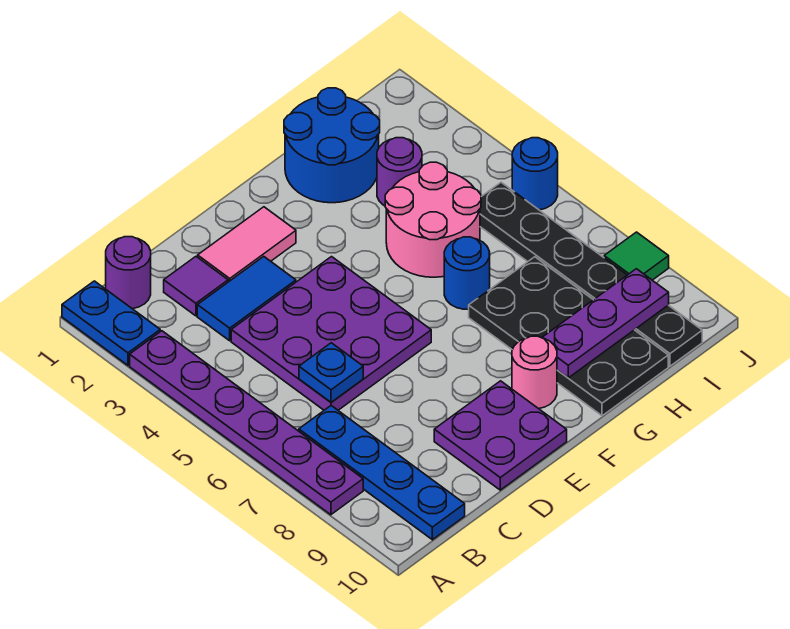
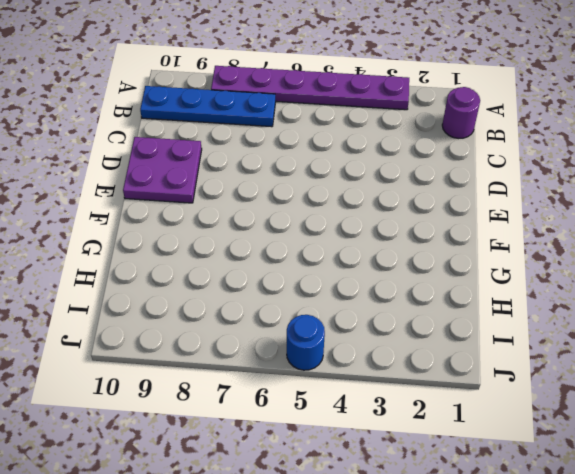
none -> blue plate A1:A2 level 1
none -> purple tile C2 level 1
none -> blue tile C3:D3 level 1

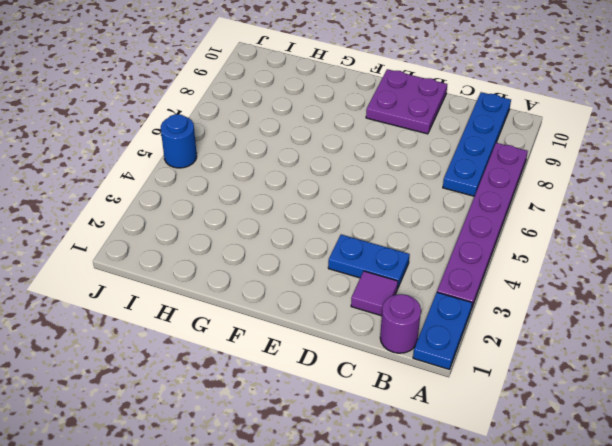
blue plate C3:D3 level 1 -> blue tile C3:D3 level 1
none -> purple plate C4:E6 level 1
none -> pink tile D2:E2 level 1
none -> pink round brick F9 level 1

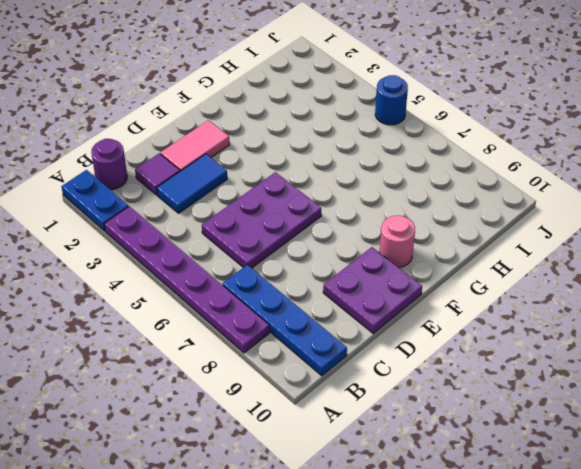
purple plate C5:E6 level 1 -> purple plate C4:E6 level 1
none -> blue round brick G1:H2 level 1
none -> pink round brick G4:H5 level 1
none -> blue round brick G6 level 1

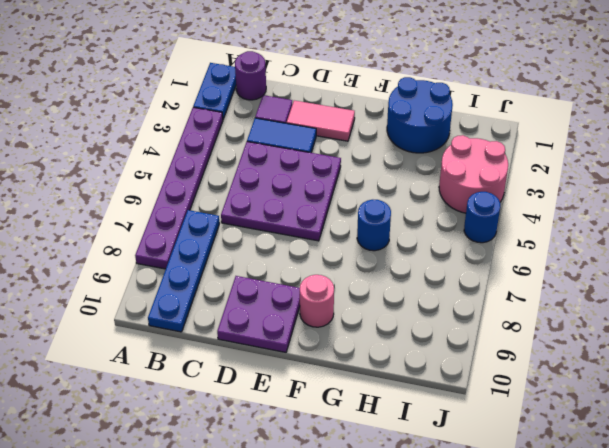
pink round brick I3:J4 level 1 -> pink round brick G4:H5 level 1
none -> black plate G7:H10 level 1
none -> purple round brick H3 level 1
none -> black plate I5:I10 level 1

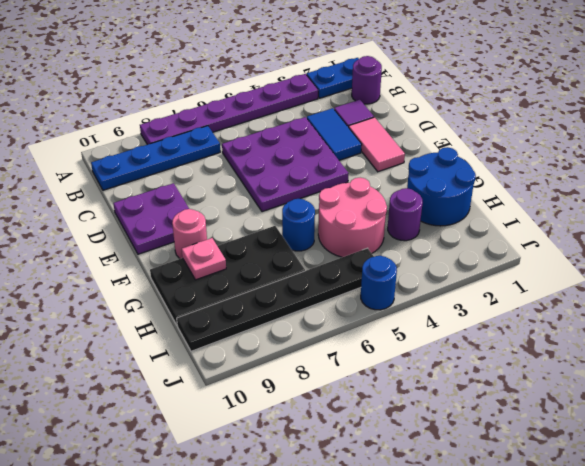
pink plate G9 level 2 -> purple plate G9:I9 level 2
none -> green tile J8 level 1
none -> blue plate C6 level 2

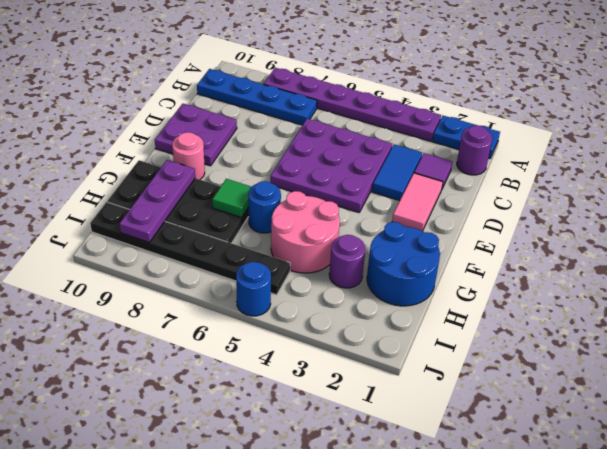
green tile G7 level 2 -> green tile J8 level 1
none -> blue plate C6 level 2

